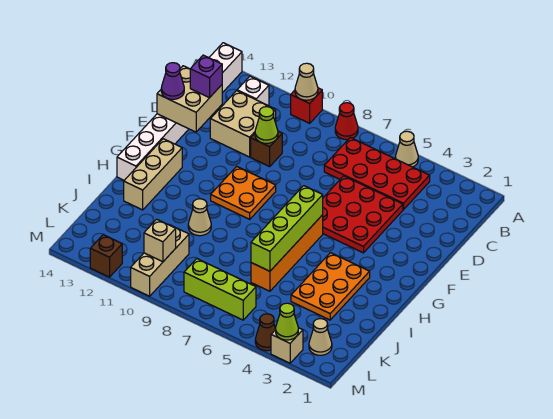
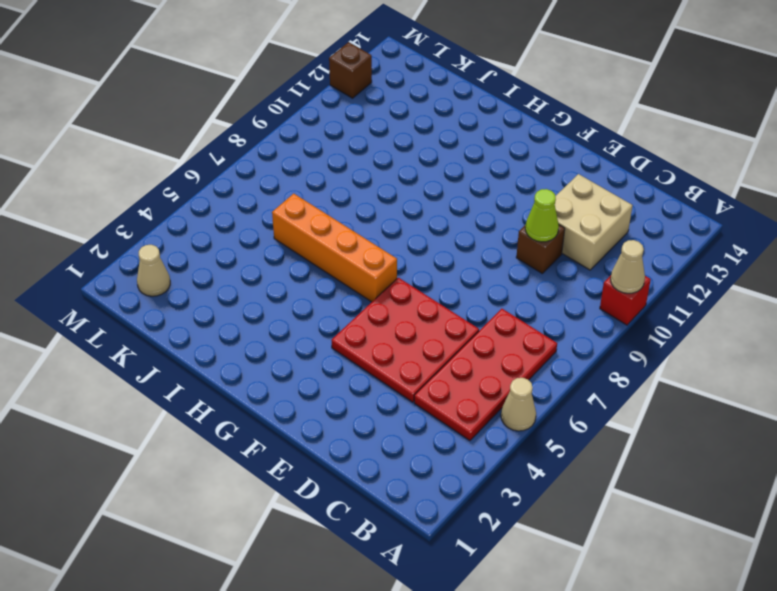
none -> red cone A8 level 1
none -> white brick A14:H14 level 1
none -> white brick B12 level 1

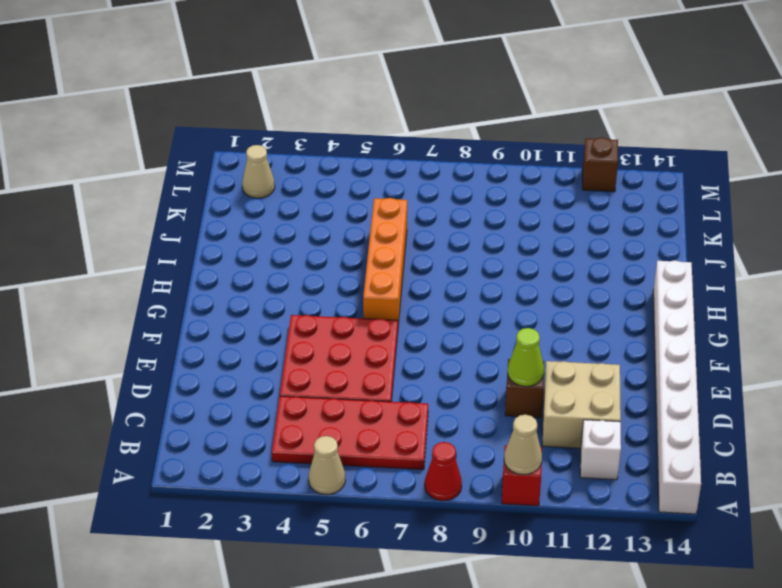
none -> orange plate F9:G10 level 1
none -> tan brick G13:I13 level 1
none -> orange plate H3:J4 level 1

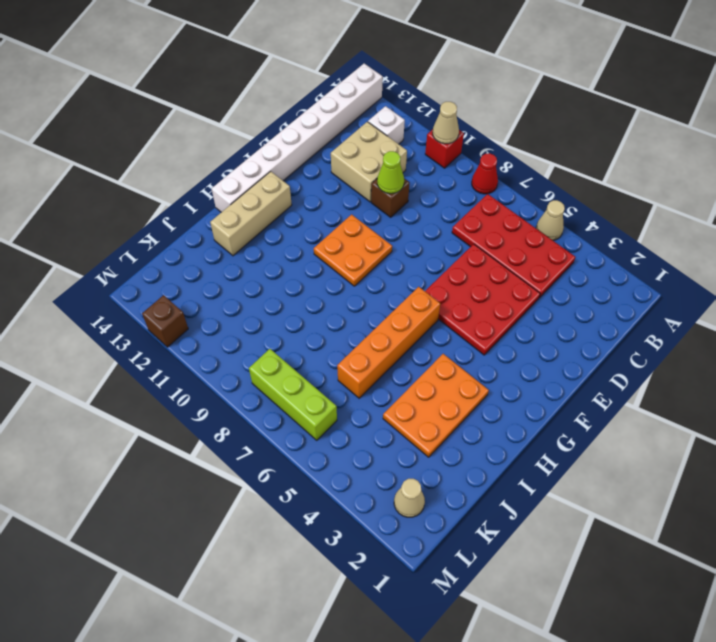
none -> tan cone I10 level 1
none -> tan brick K10:M10 level 1
none -> tan brick M3 level 1

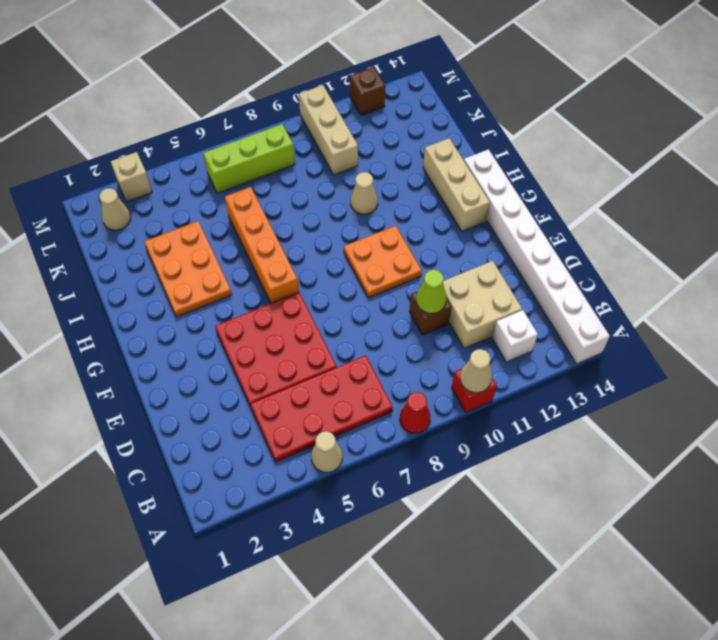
none -> brown cone M4 level 1
none -> tan brick D13:E14 level 2
none -> lime brick G6:J6 level 2

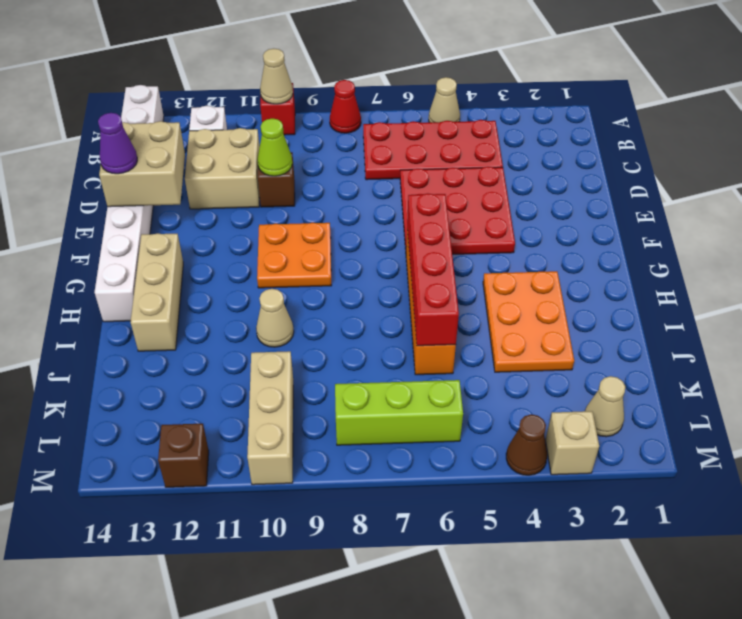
red brick G6:J6 level 2 -> lime brick G6:J6 level 2
none -> tan brick L10 level 2
none -> lime cone M3 level 2
none -> purple brick D13 level 3

